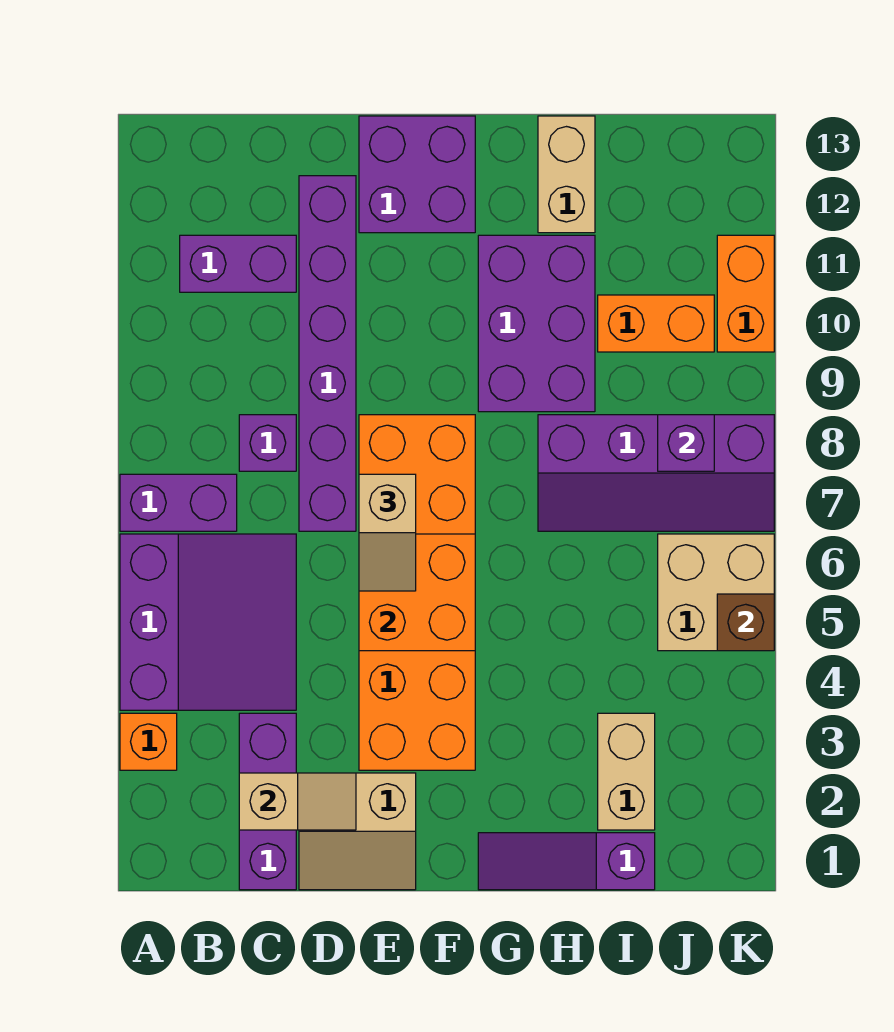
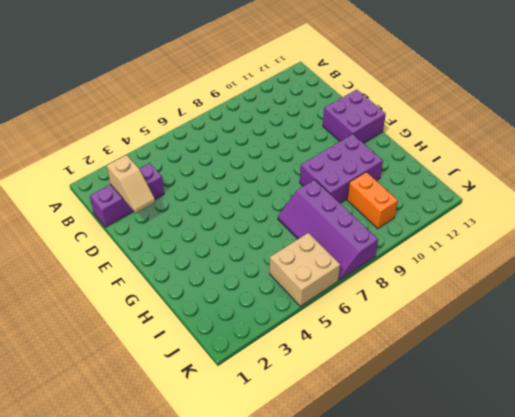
none -> orange brick A3 level 1
none -> purple slope A4:C6 level 1 top A
none -> purple brick A7:B7 level 1

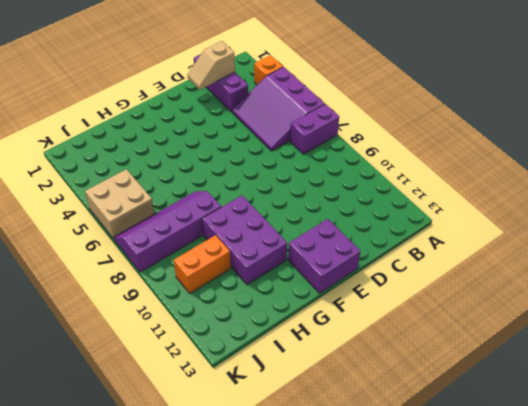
none -> purple brick B11:C11 level 1
none -> purple brick C8 level 1
none -> tan slope D1:E2 level 1 top 2

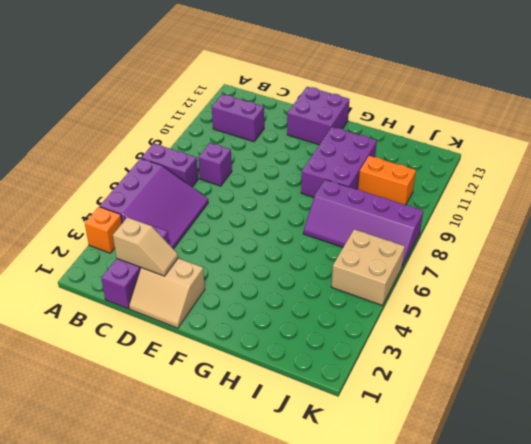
none -> purple brick D7:D12 level 1
none -> orange brick E3:F8 level 1
none -> purple slope G1:I1 level 1 top I

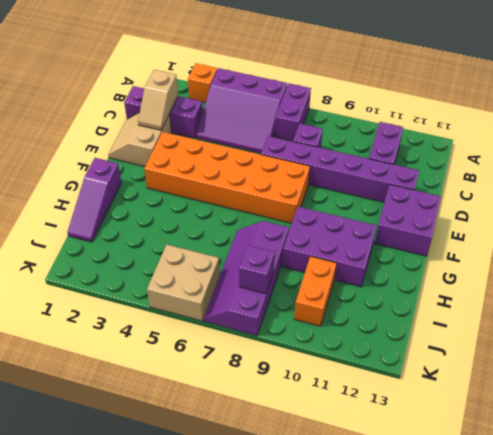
purple slope G1:I1 level 1 top G -> purple slope G1:I1 level 1 top I
none -> tan brick H12:H13 level 1
none -> tan brick I2:I3 level 1
none -> orange brick K10:K11 level 1

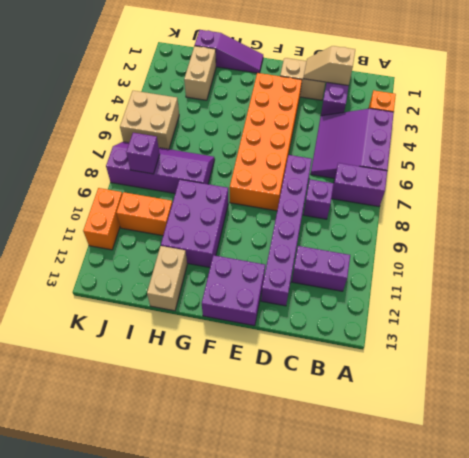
none -> orange brick E5:F6 level 2
none -> brown brick K5 level 2
none -> tan slope E6:E7 level 3 top 7

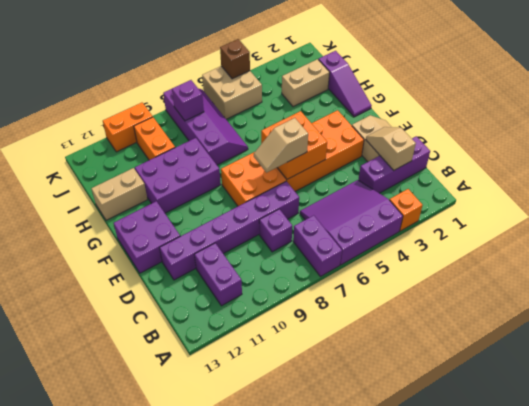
tan slope E6:E7 level 3 top 6 -> tan slope E6:E7 level 3 top 7

